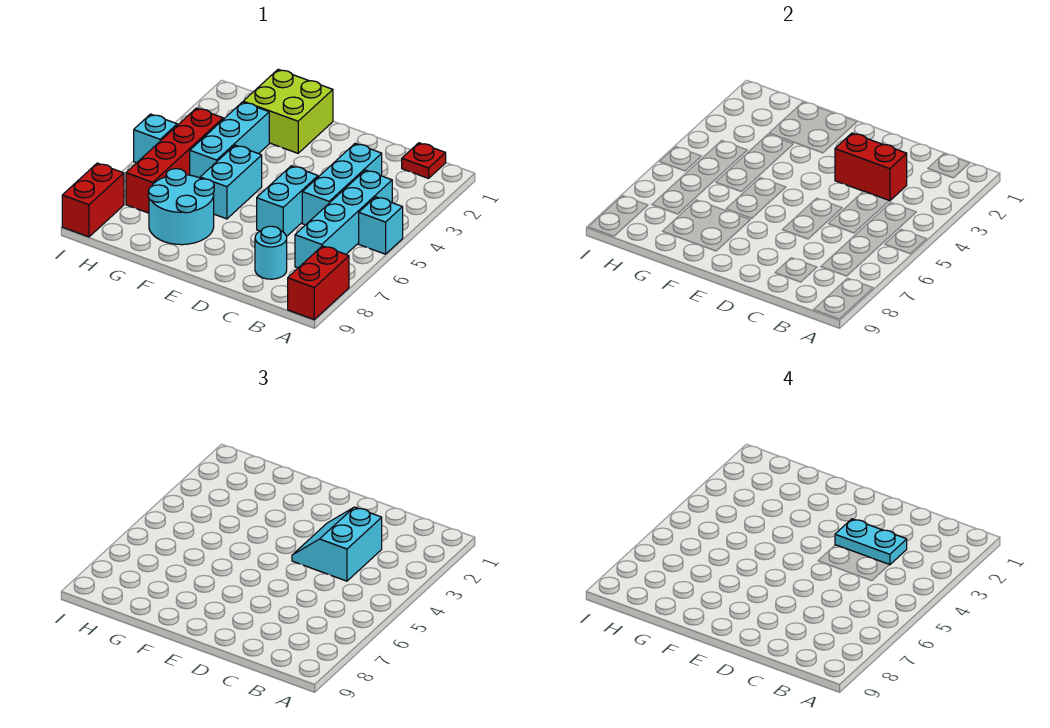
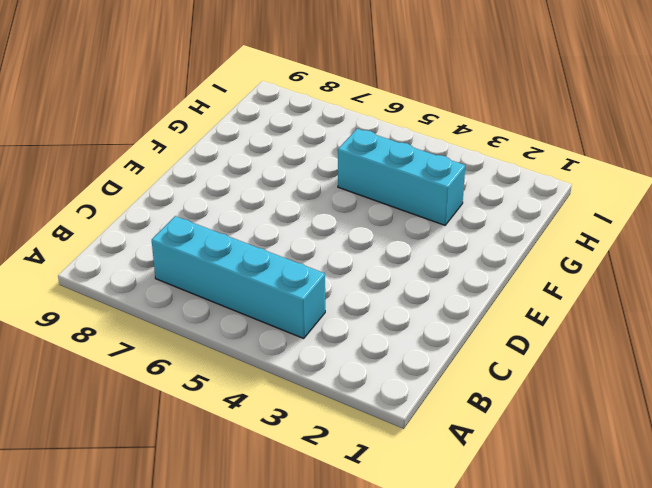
none -> cyan brick A5 level 1
none -> red brick A8:A9 level 1
none -> red plate B1 level 1

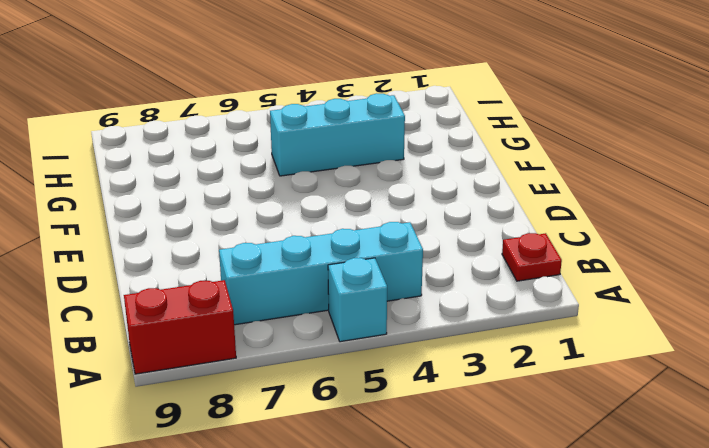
none -> cyan brick C3:C5 level 1
none -> cyan round brick C8 level 1
none -> cyan brick D5:D6 level 1

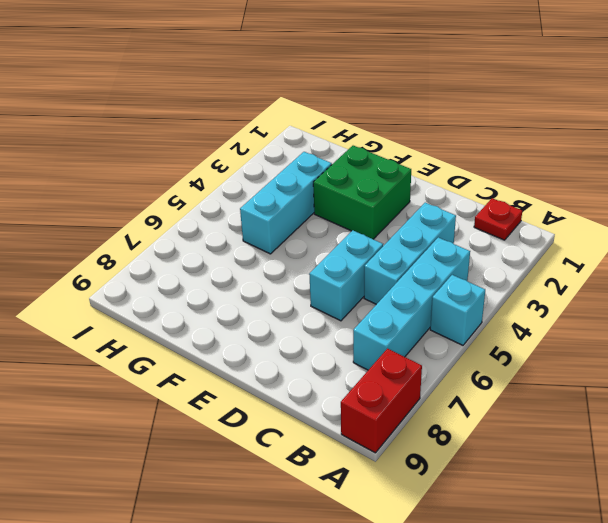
green brick E2:F3 level 1 -> lime brick F1:G2 level 1
none -> cyan round brick C8 level 1
none -> cyan brick F5:F6 level 1
none -> cyan round brick F7:G8 level 1

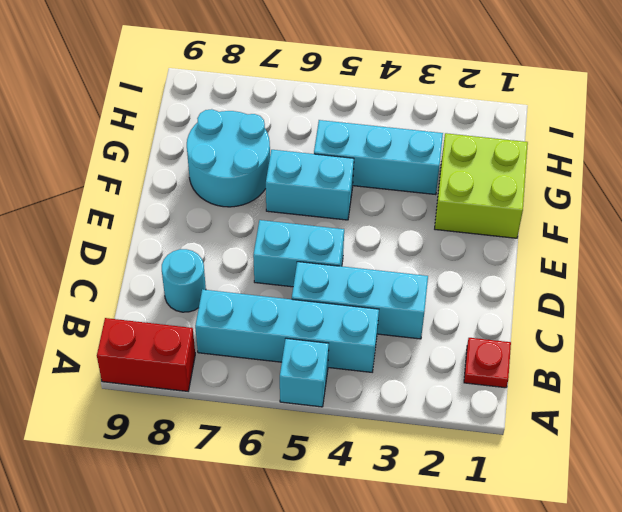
none -> red brick H4:H7 level 1
none -> cyan brick I5 level 1
none -> red brick I8:I9 level 1

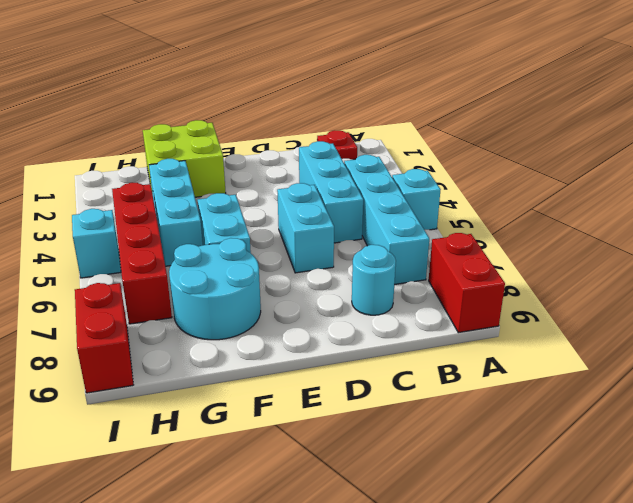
none -> red brick C3:D3 level 2
none -> cyan slope C3:D4 level 3 top C
none -> cyan plate C3:D3 level 4

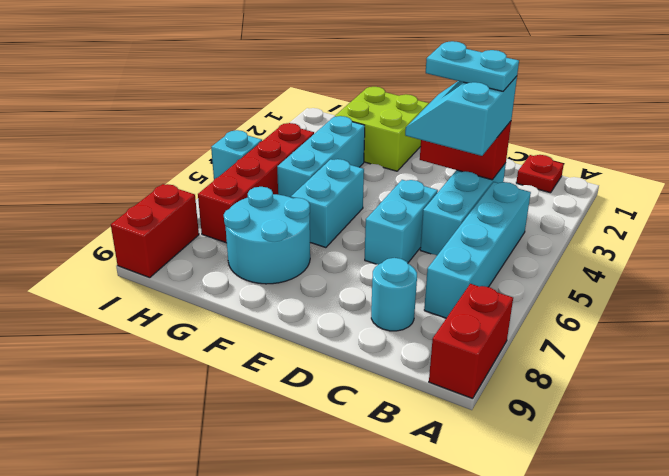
none -> cyan brick A5 level 1

